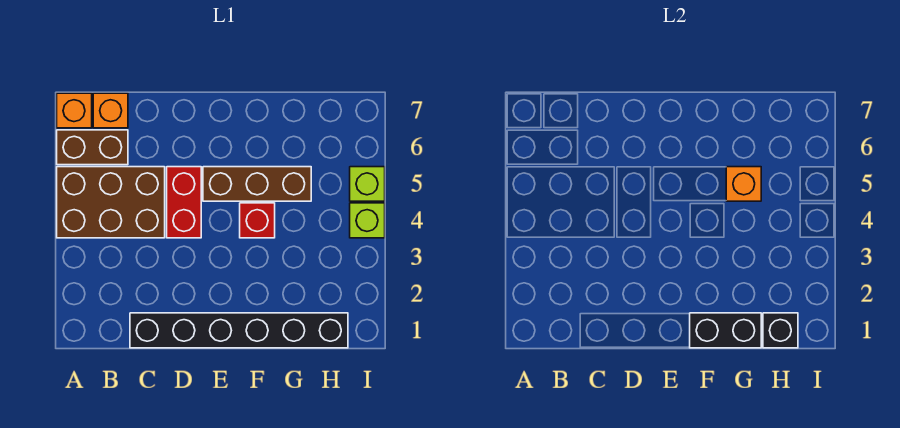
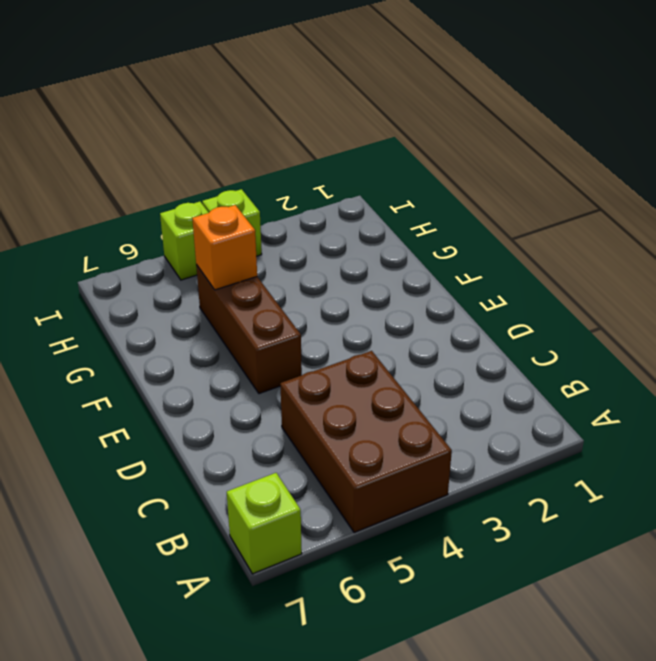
lime brick A7 level 1 -> orange brick A7 level 1
none -> brown brick A6:B6 level 1
none -> orange brick B7 level 1
none -> black brick C1:H1 level 1

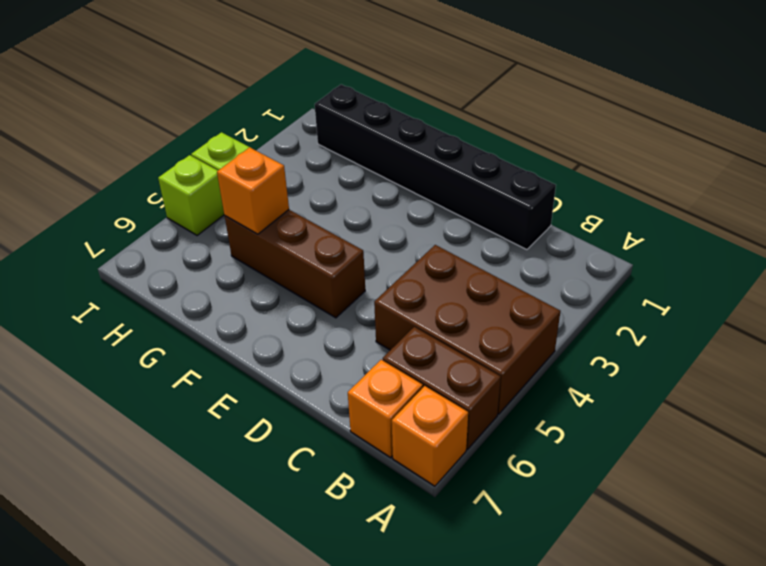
none -> red brick D4:D5 level 1
none -> red brick F4 level 1
none -> black brick F1:G1 level 2

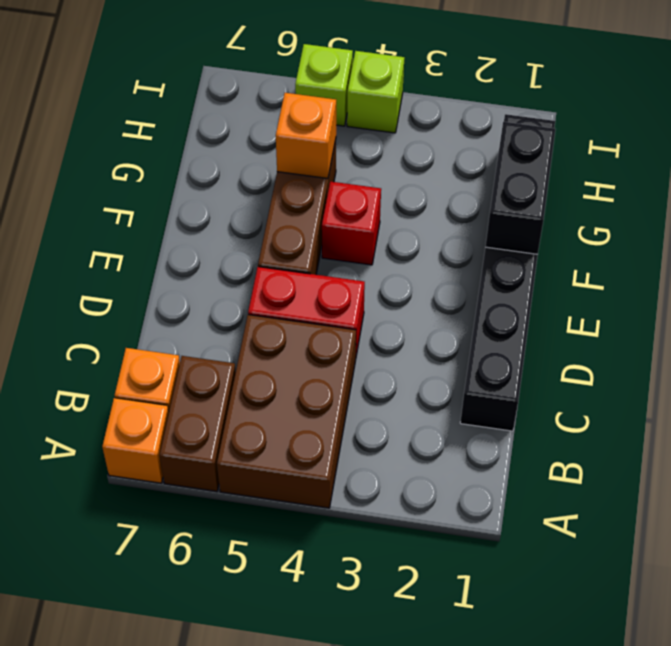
none -> black brick H1 level 2

